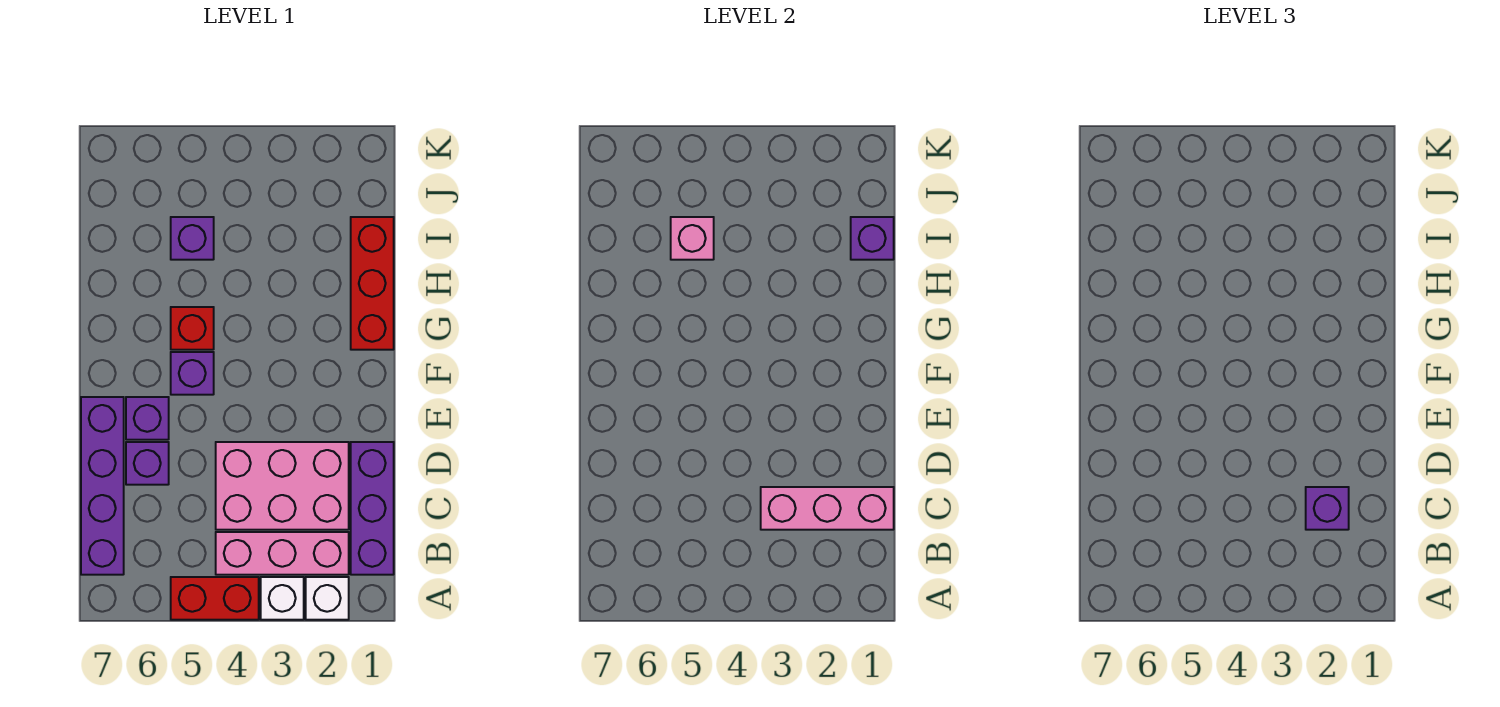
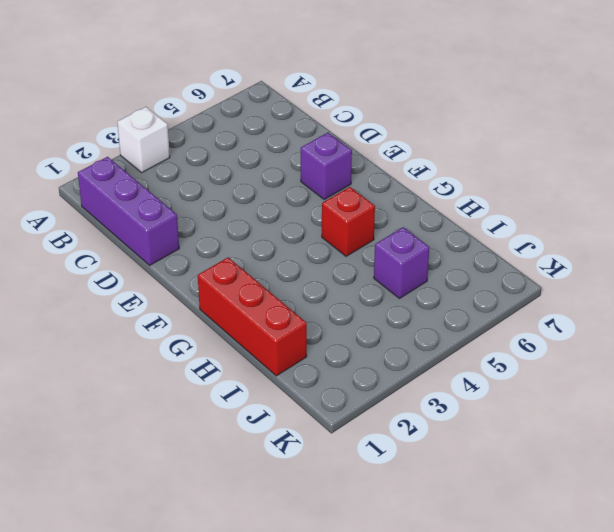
none -> white brick A2 level 1
none -> red brick A4:A5 level 1
none -> pink brick B2:B4 level 1

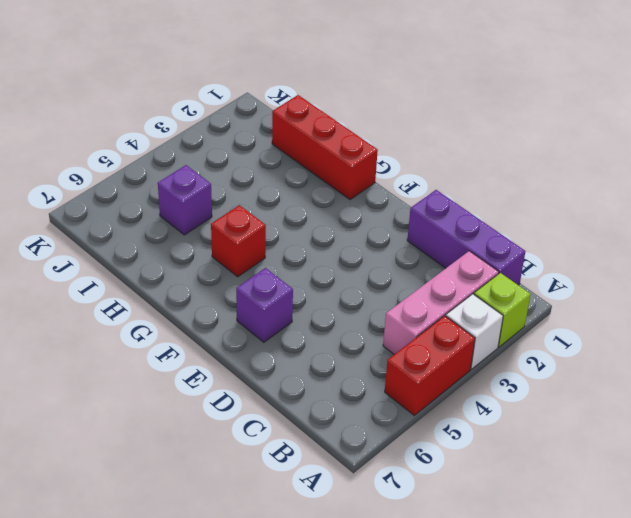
lime brick A2 level 1 -> white brick A2 level 1
none -> purple brick B7:E7 level 1
none -> pink brick C2:D4 level 1
none -> purple brick D6 level 1

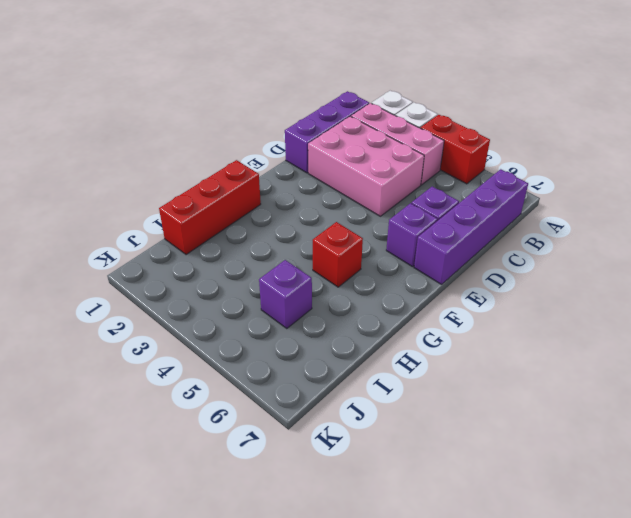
none -> purple brick F5 level 1
none -> pink brick C1:C3 level 2
none -> purple brick I1 level 2

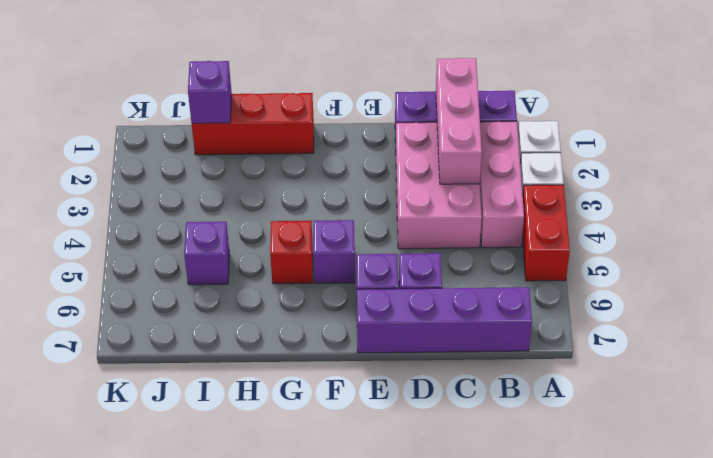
none -> pink brick I5 level 2
none -> purple brick C2 level 3

